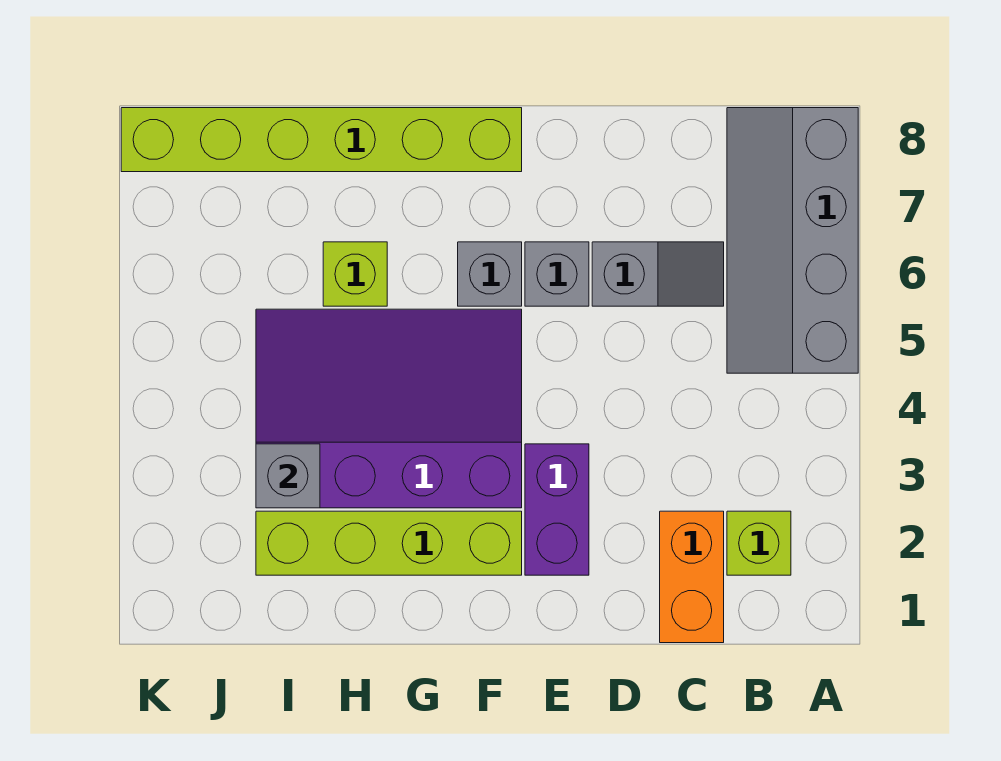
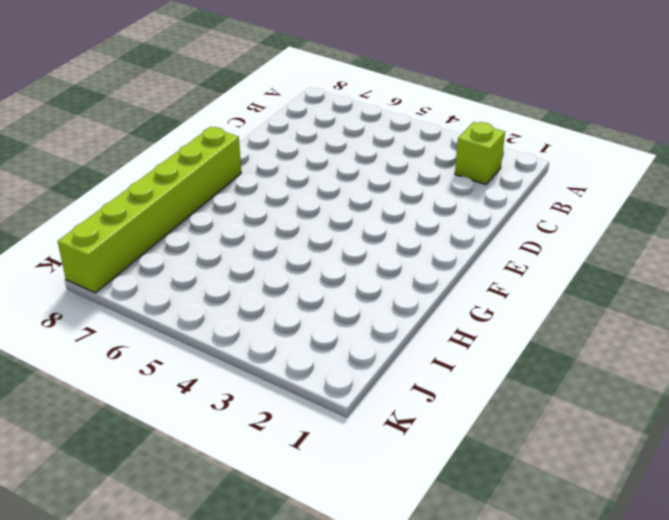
none -> grey slope A5:B8 level 1 top A
none -> orange brick C1:C2 level 1
none -> grey slope C6:D6 level 1 top D

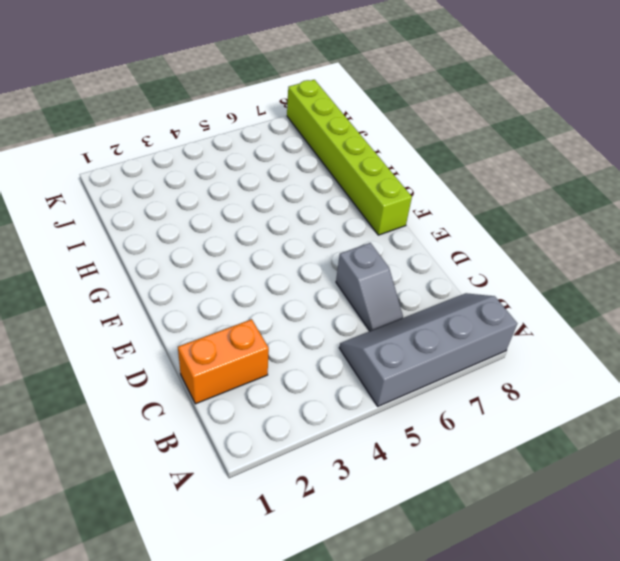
none -> lime brick B2 level 1
none -> purple brick E2:E3 level 1
none -> grey brick E6 level 1

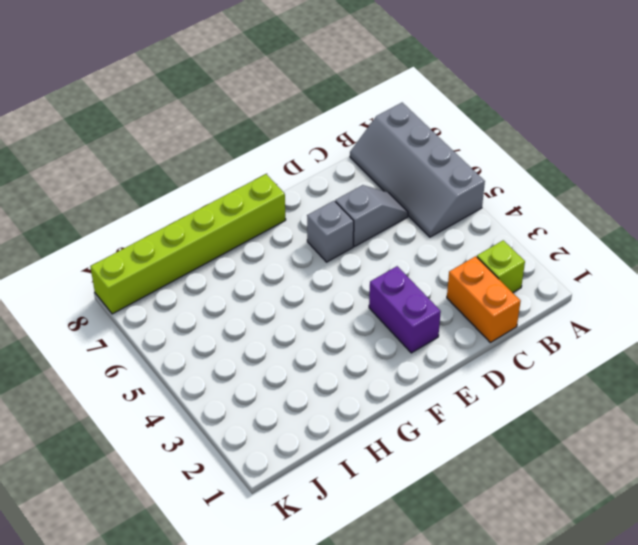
none -> lime brick F2:I2 level 1
none -> purple slope F3:I5 level 1 top 3
none -> grey brick F6 level 1

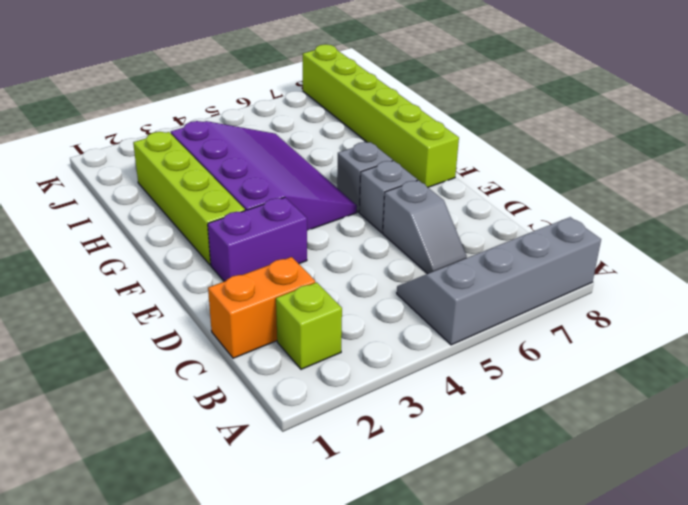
none -> lime brick H6 level 1
none -> grey brick I3 level 2

